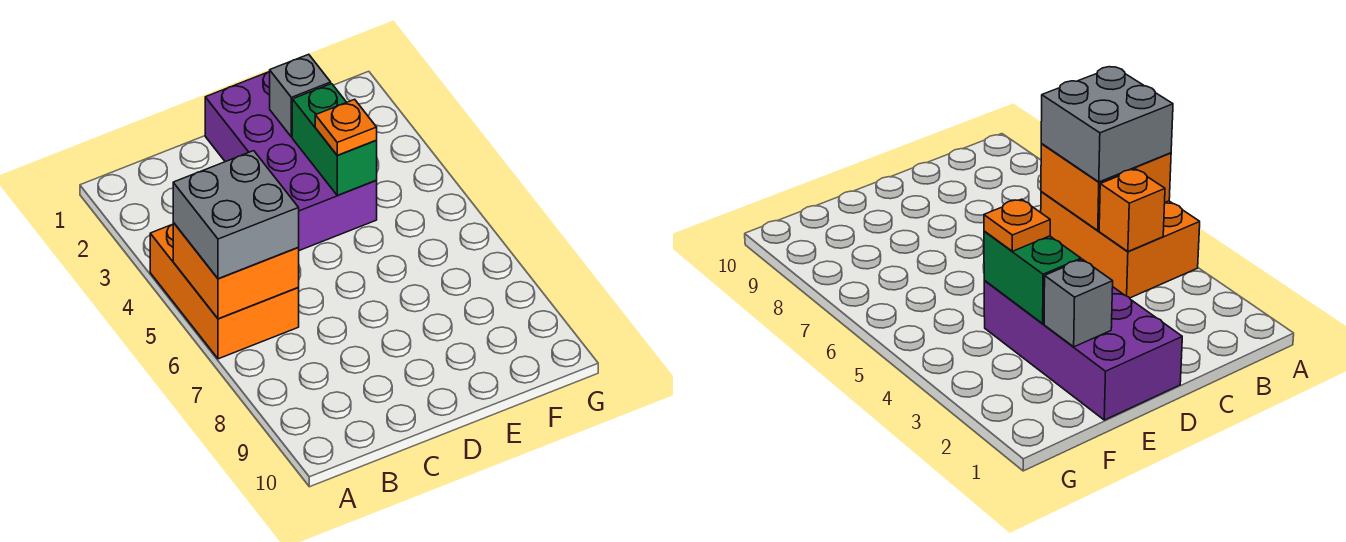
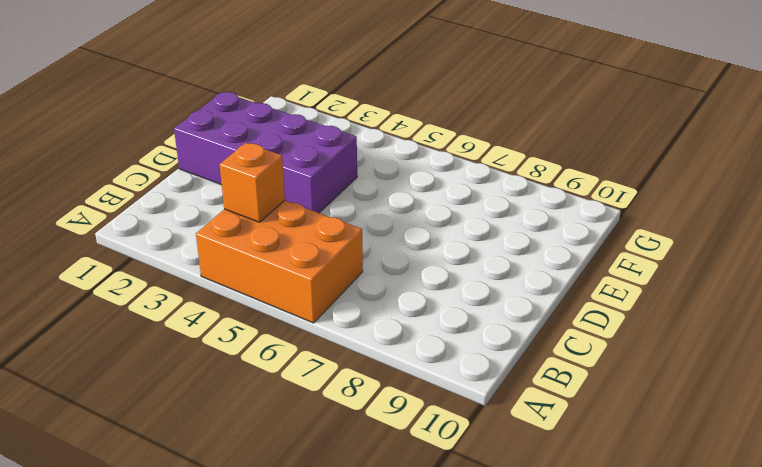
none -> orange brick A5:B6 level 2
none -> grey brick E2 level 2

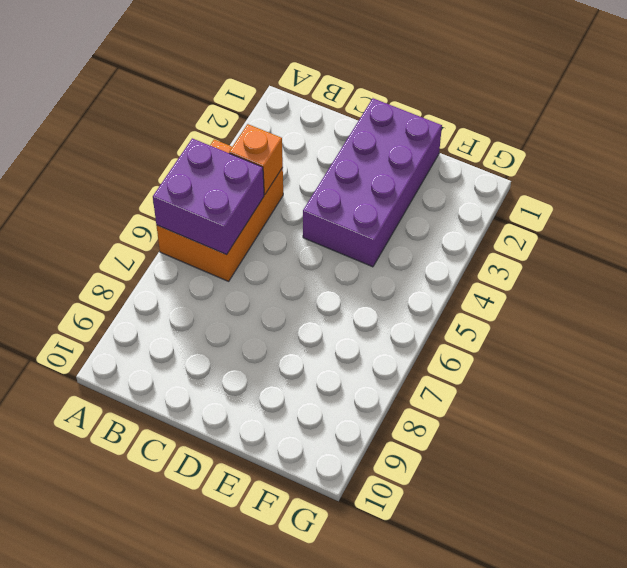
purple brick A5:B6 level 2 -> orange brick A5:B6 level 2
none -> grey brick E2 level 2
none -> green brick E3:E4 level 2

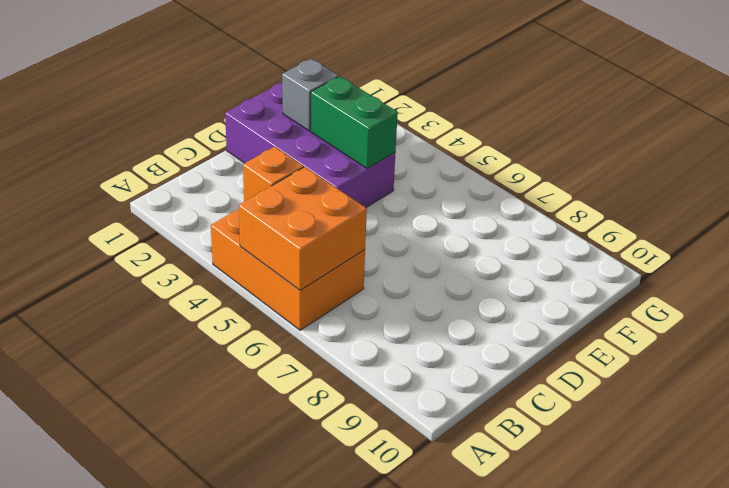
none -> grey brick A5:B6 level 3
none -> orange plate E4 level 3

